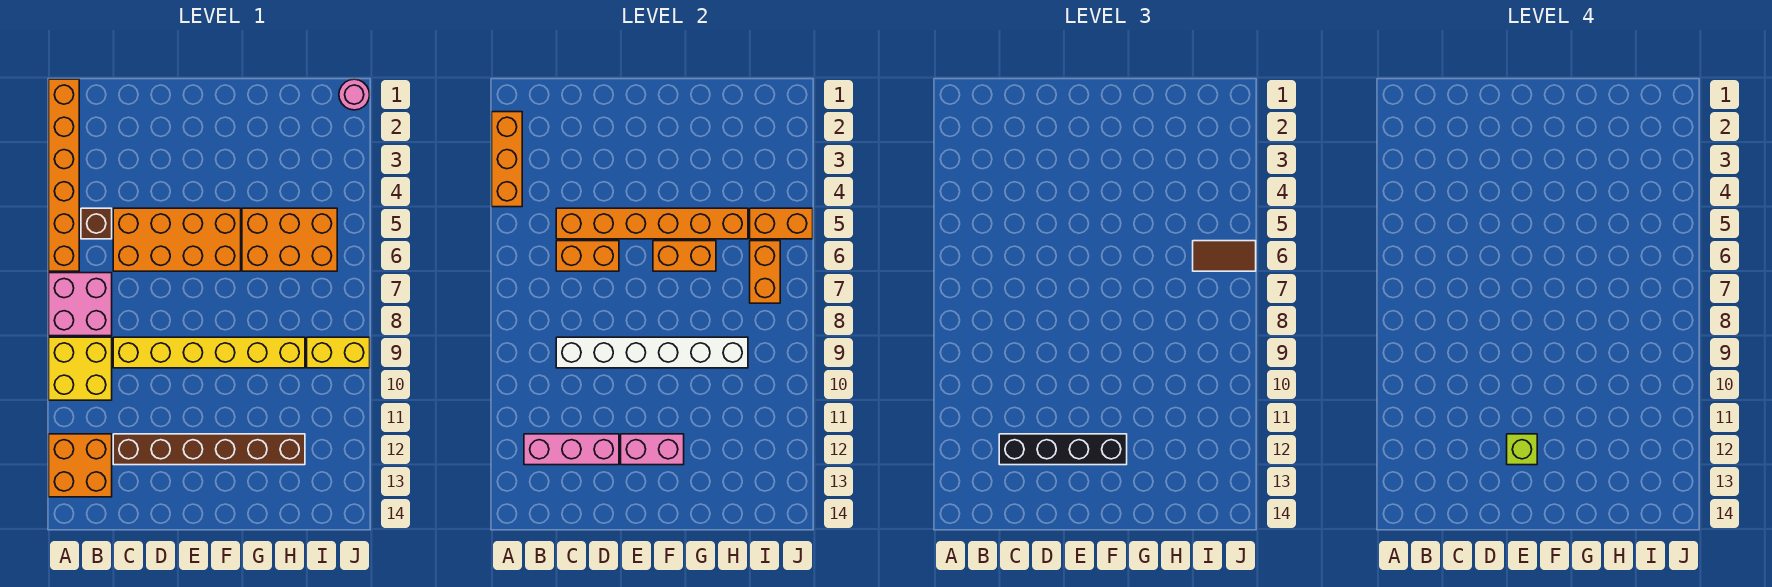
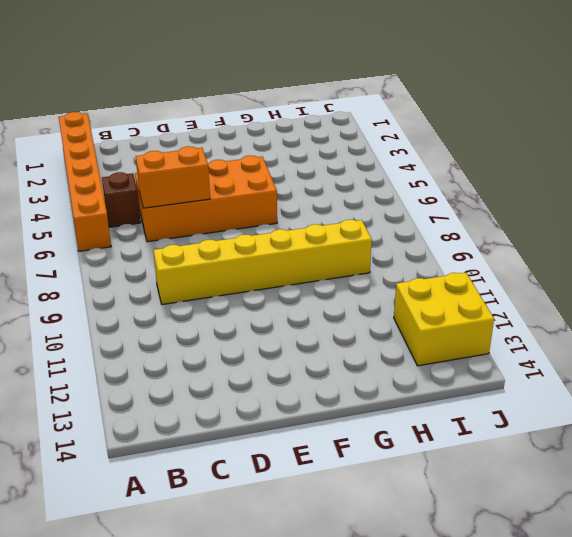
yellow brick I12:J13 level 1 -> yellow brick A9:B10 level 1
none -> pink brick A7:B8 level 1
none -> orange brick A12:B13 level 1
none -> brown brick C12:H12 level 1

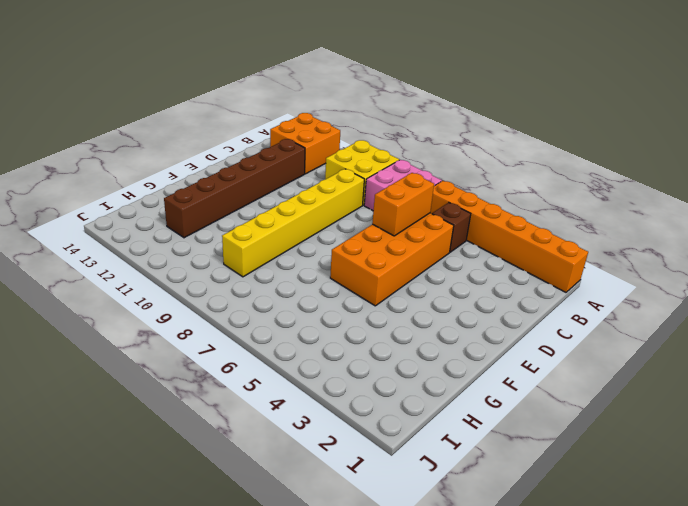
none -> orange brick G5:I6 level 1
none -> yellow brick I9:J9 level 1
none -> pink round brick J1 level 1

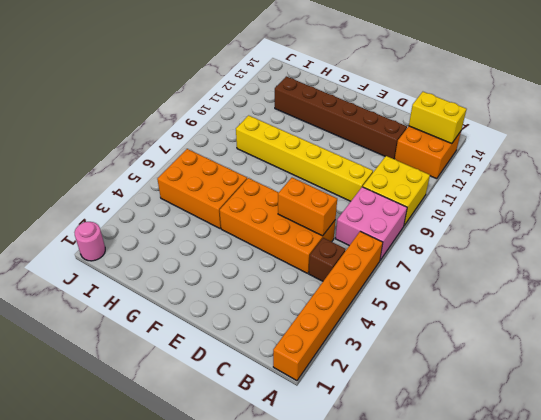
yellow brick A13:B13 level 2 -> yellow brick I9:J9 level 1
none -> orange brick A2:A4 level 2
none -> pink brick B12:D12 level 2
none -> orange brick C5:H5 level 2

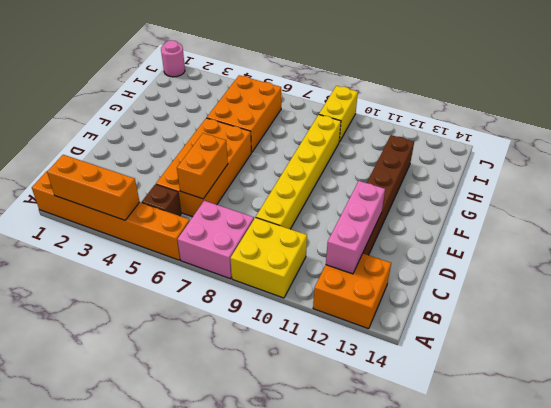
none -> orange brick C5:H5 level 2
none -> white brick C9:H9 level 2
none -> pink brick E12:F12 level 2

